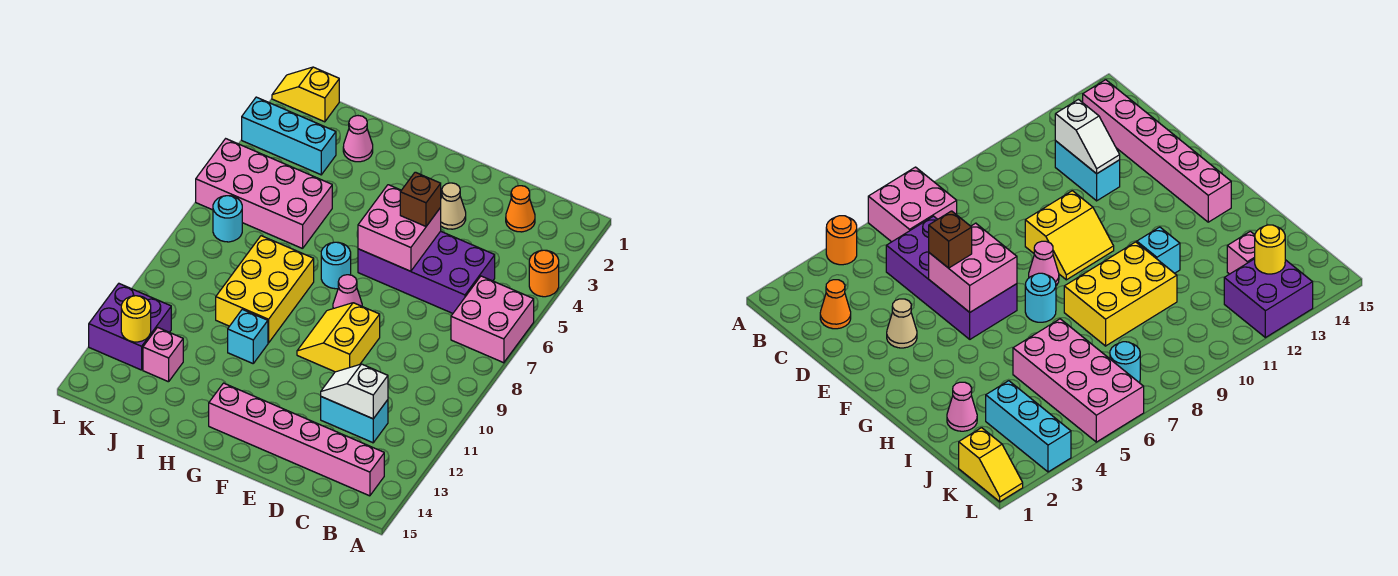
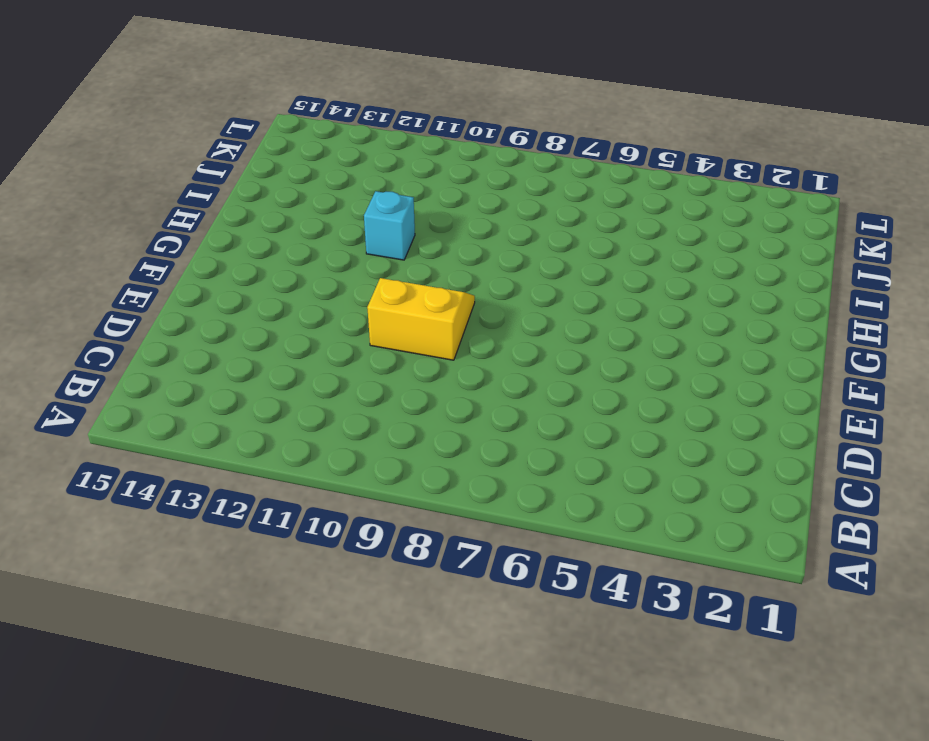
none -> orange round brick A4 level 1
none -> pink brick A6:B7 level 1
none -> pink brick B14:G14 level 1

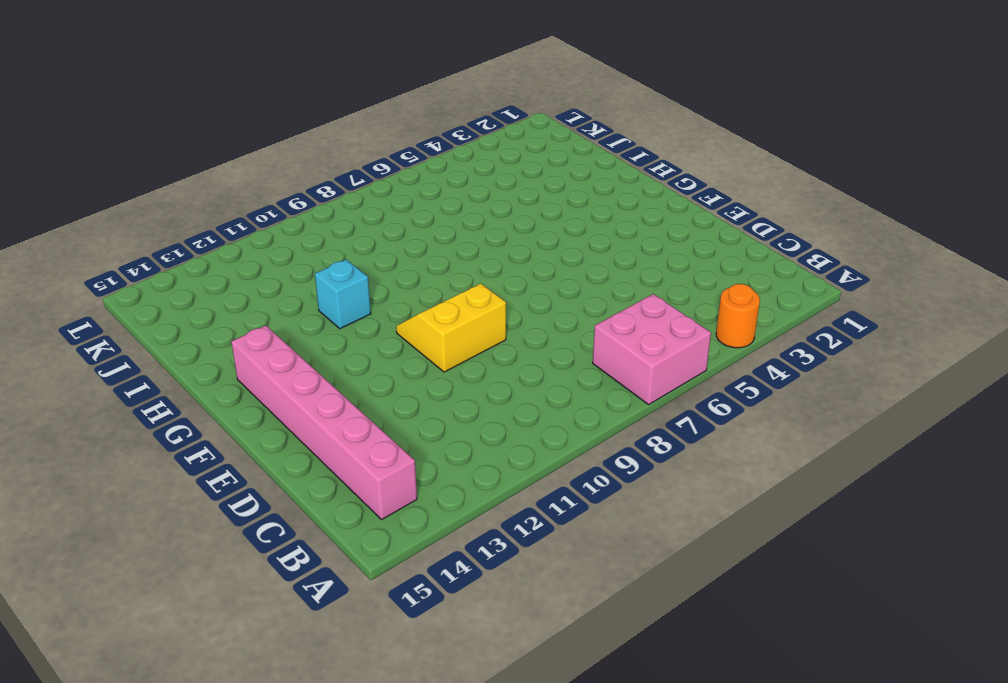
none -> orange cone C2 level 1
none -> purple brick C5:F6 level 1
none -> cyan brick C12:D12 level 1

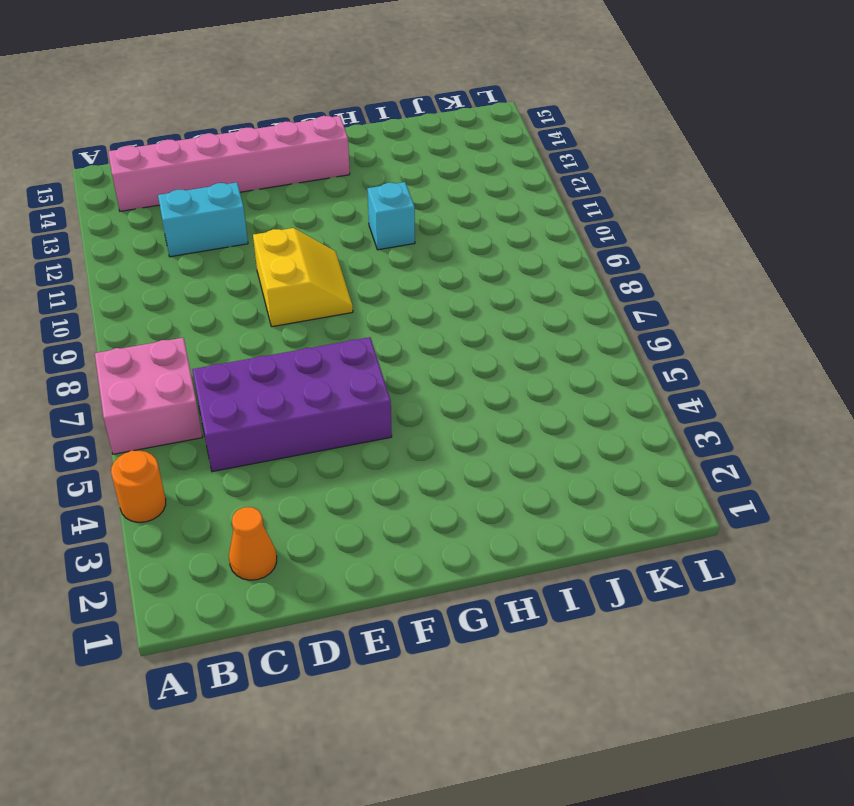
none -> tan cone E3 level 1
none -> pink cone F8 level 1
none -> cyan round brick G7 level 1

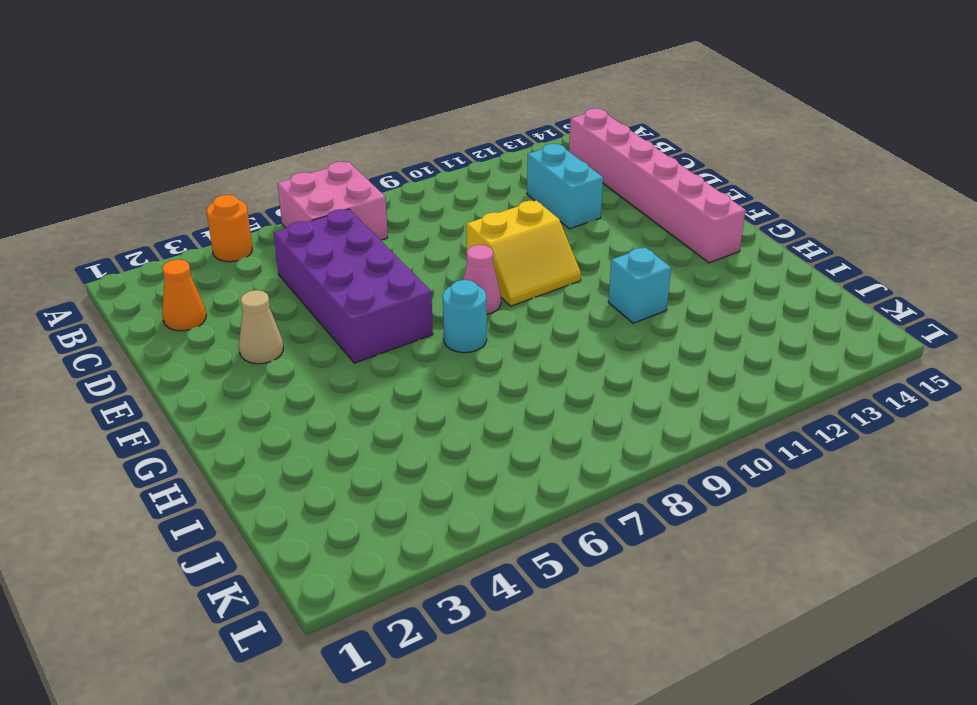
none -> yellow brick H8:I10 level 1
none -> pink cone I2 level 1
none -> pink brick I5:L6 level 1

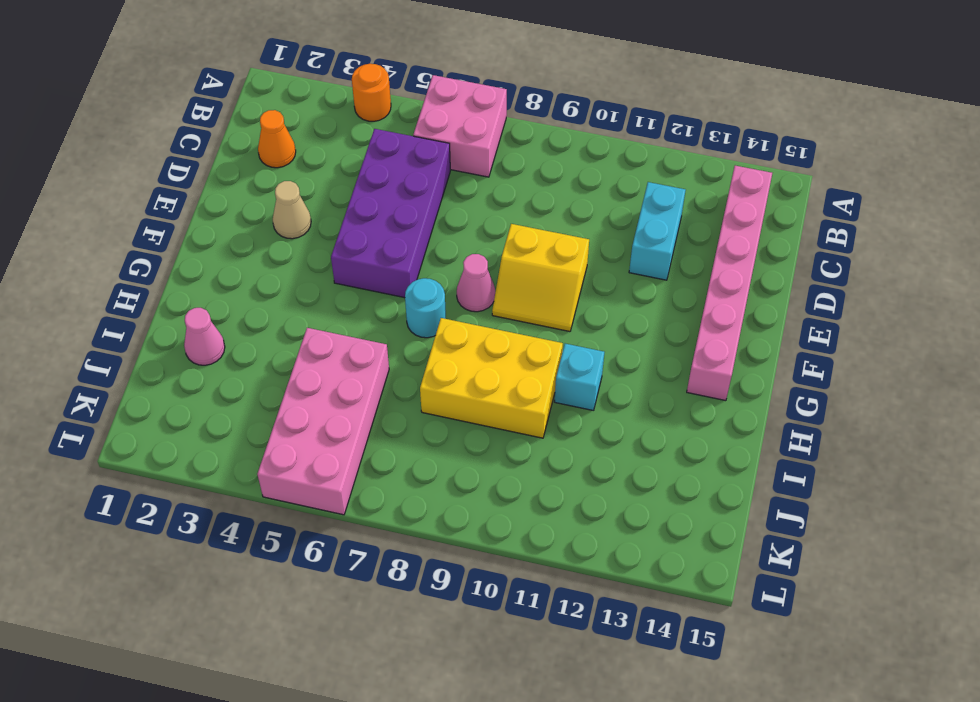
none -> cyan brick J3:L3 level 1
none -> pink brick J13 level 1
none -> yellow slope K1:L1 level 1 top K

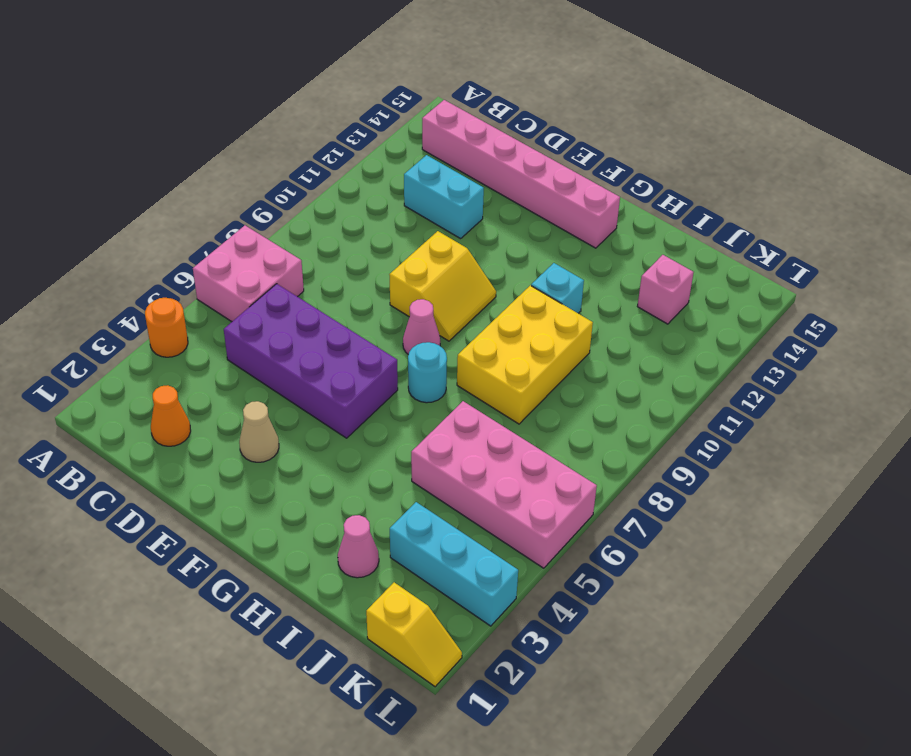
none -> cyan round brick K7 level 1
none -> purple brick K12:L13 level 1
none -> white slope C12:D12 level 2 top C

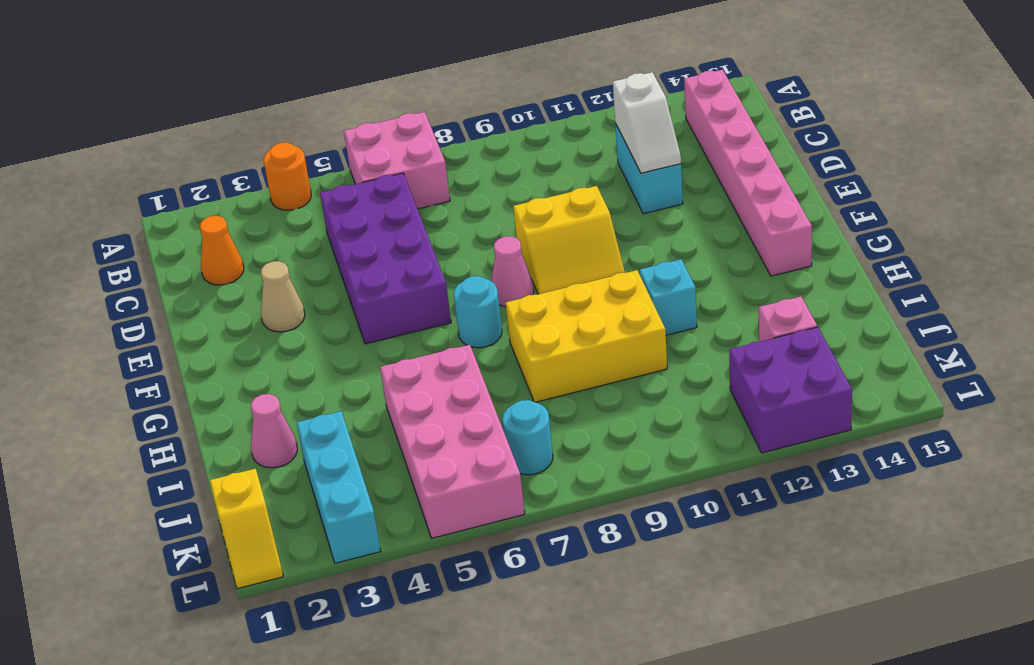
none -> pink brick E5:F6 level 2
none -> yellow round brick K13 level 2
none -> brown brick E5 level 3

